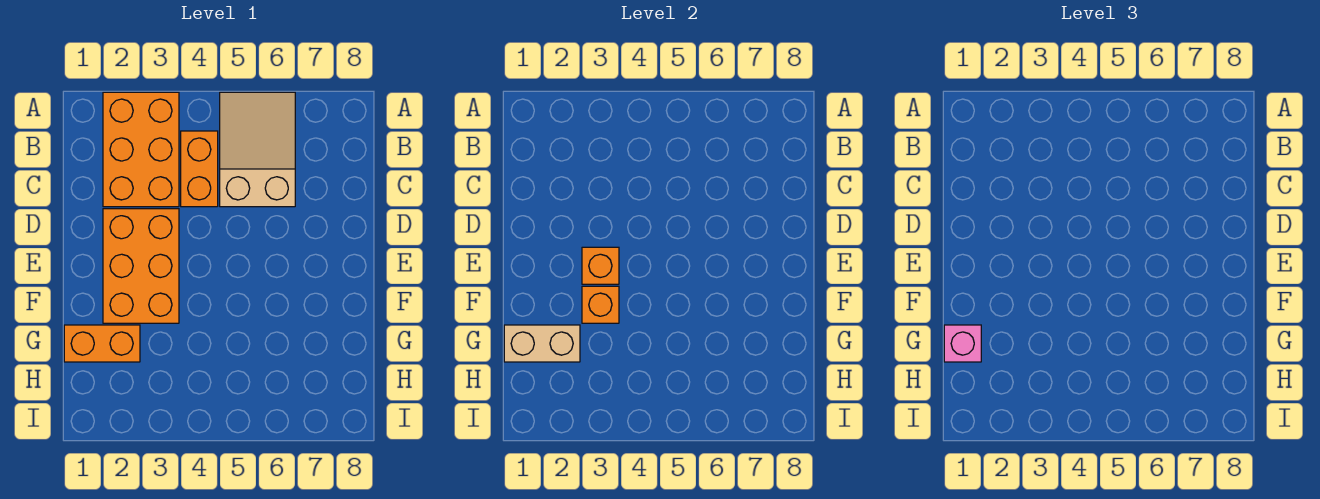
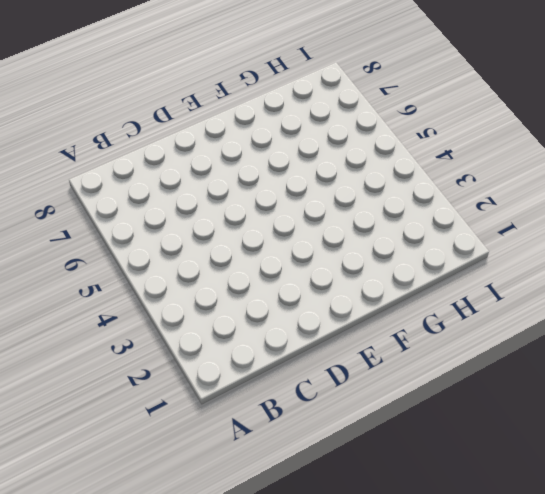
none -> orange brick A2:C3 level 1
none -> tan slope A5:C6 level 1 top C

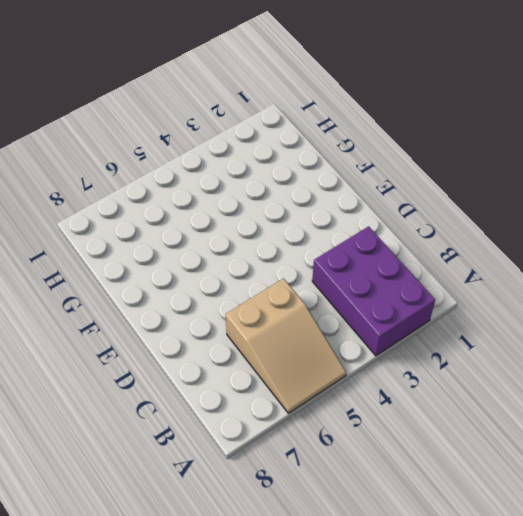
purple brick A2:C3 level 1 -> orange brick A2:C3 level 1
none -> orange brick B4:C4 level 1
none -> orange brick D2:F3 level 1

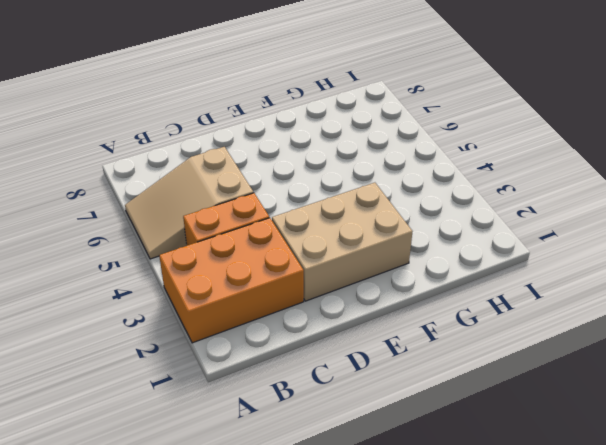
tan brick D2:F3 level 1 -> orange brick D2:F3 level 1
none -> orange brick G1:G2 level 1
none -> orange brick E3 level 2

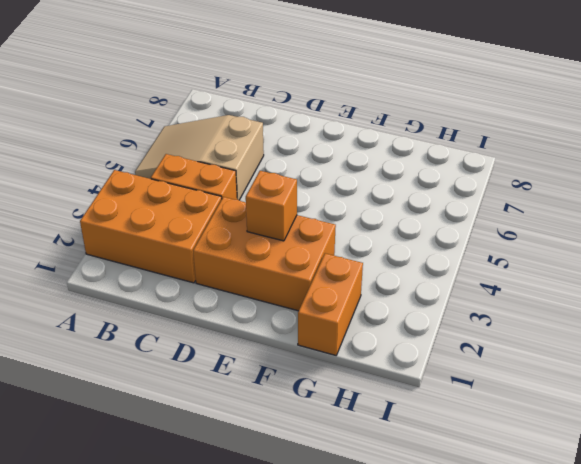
none -> orange brick F3 level 2
none -> tan brick G1:G2 level 2

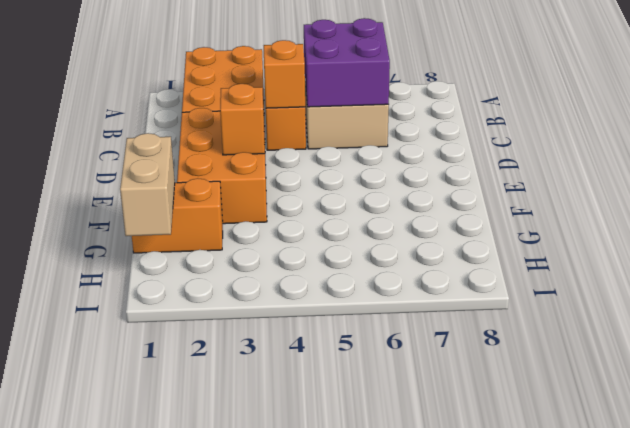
purple brick B5:C6 level 2 -> none
orange brick C4 level 2 -> orange brick F3 level 2
tan brick G1:H1 level 2 -> tan brick G1:G2 level 2
none -> pink brick G1 level 3

